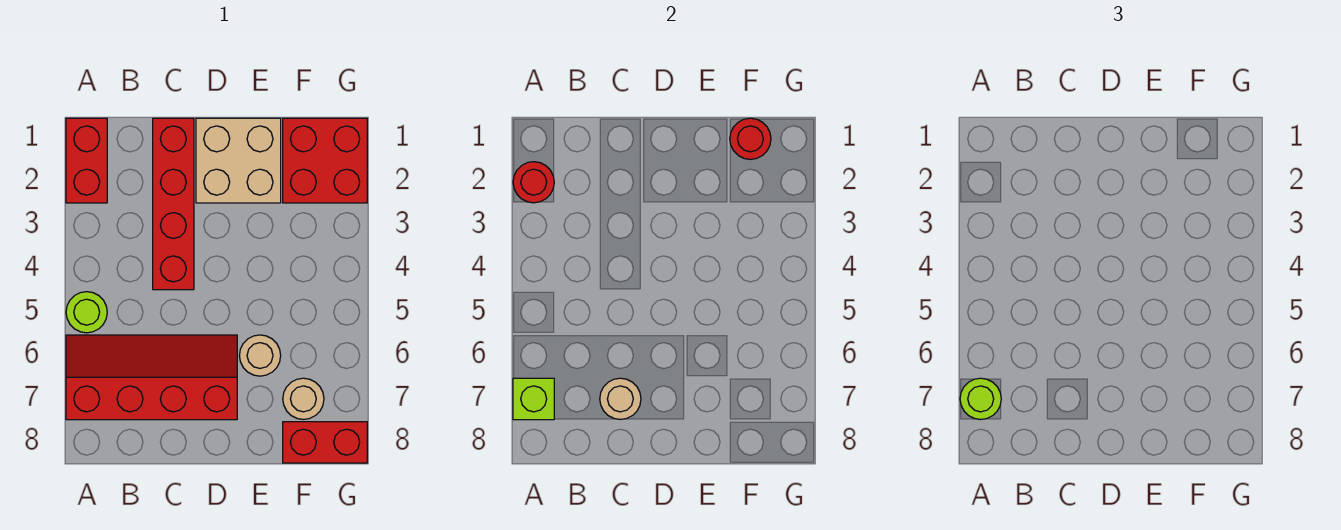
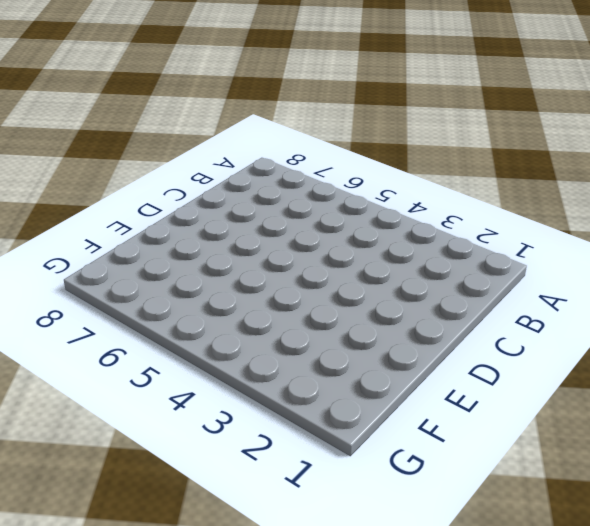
none -> red brick A1:A2 level 1
none -> lime round brick A5 level 1
none -> red slope A6:D7 level 1 top 7

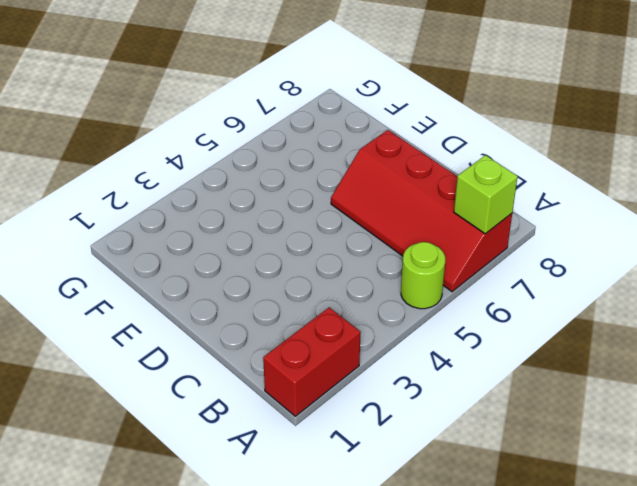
none -> red brick C1:C4 level 1
none -> tan brick D1:E2 level 1
none -> tan round brick E6 level 1

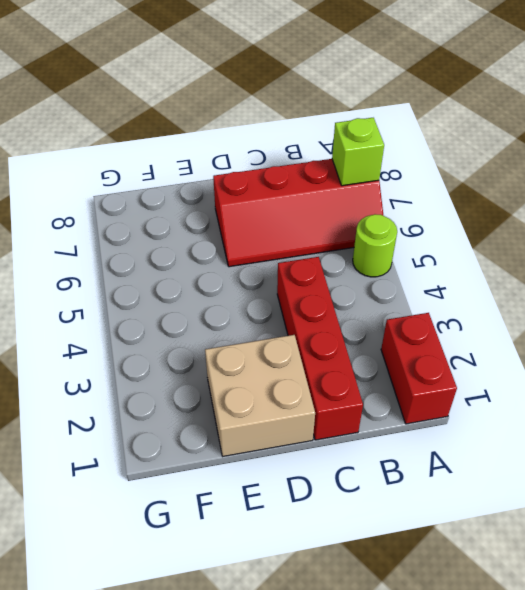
none -> tan round brick E6 level 1
none -> red brick F1:G2 level 1
none -> tan round brick F7 level 1

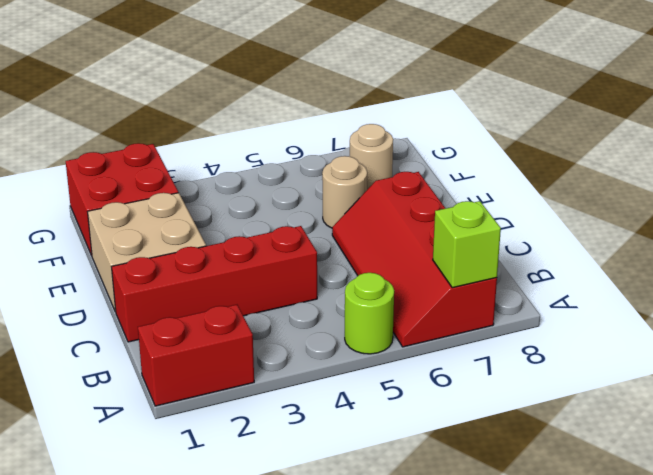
none -> red brick F8:G8 level 1
none -> red round brick A2 level 2
none -> tan round brick C7 level 2

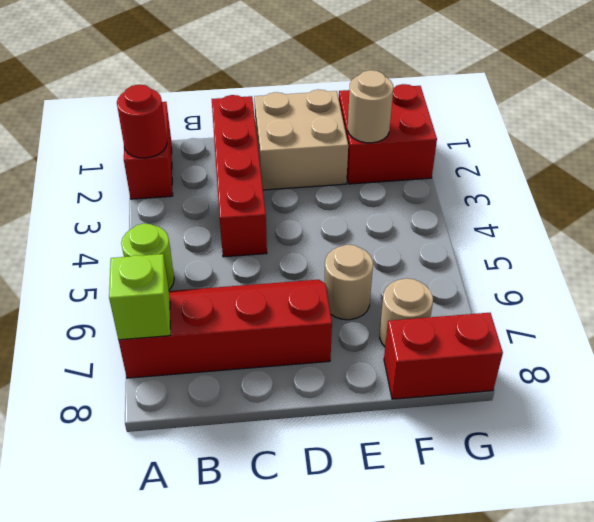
tan round brick F2 level 2 -> tan round brick C7 level 2
none -> red round brick F1 level 2
none -> lime round brick A7 level 3

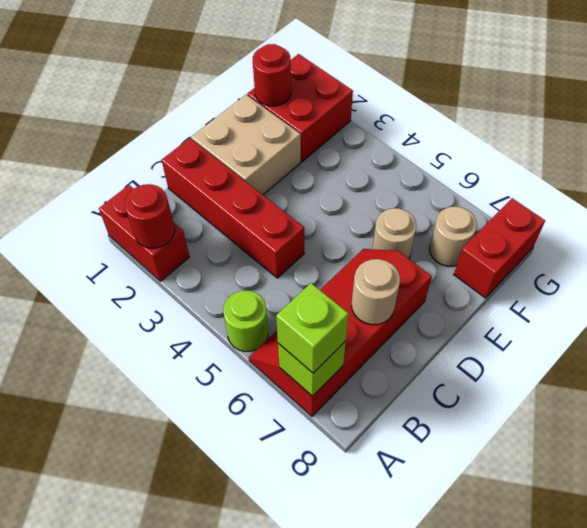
lime brick A7 level 3 -> lime round brick A7 level 3

